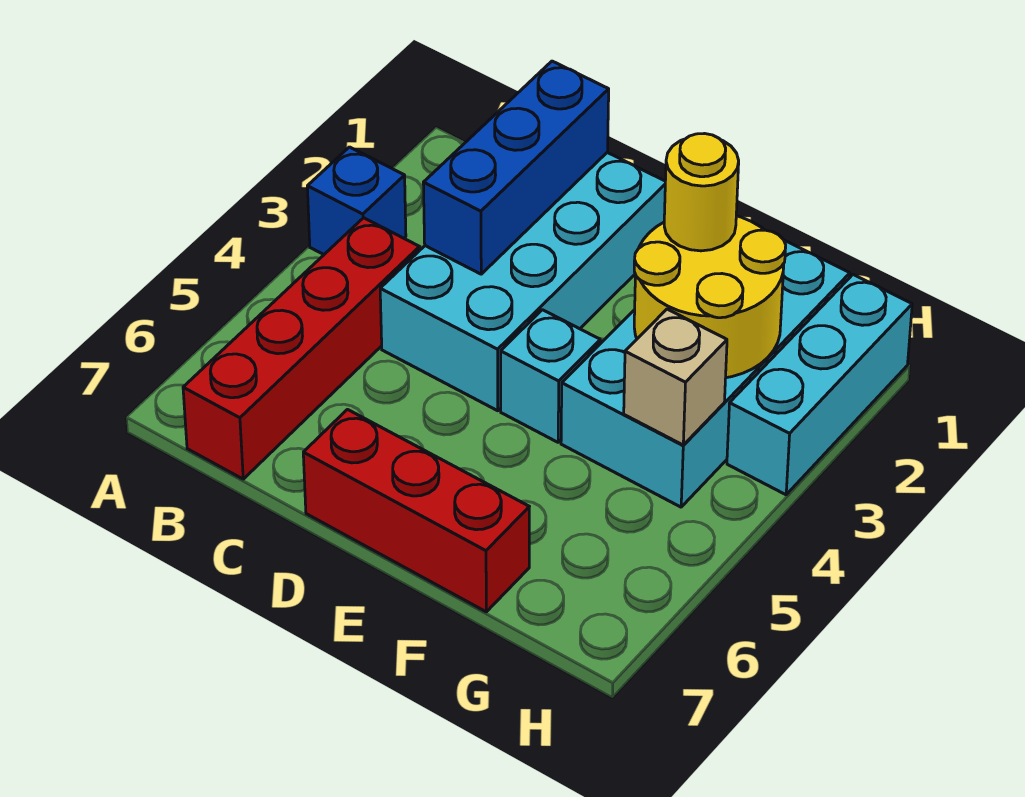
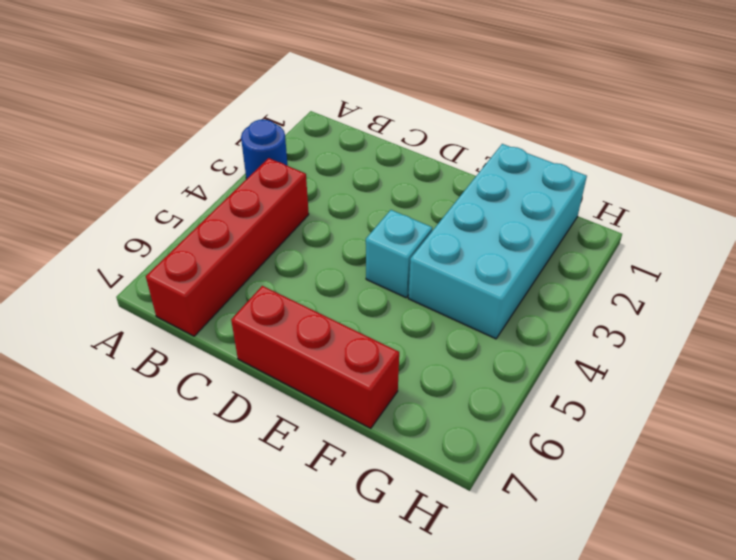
blue round brick A3 level 1 -> blue brick A3 level 1
none -> cyan brick C1:D4 level 1
none -> cyan brick H1:H3 level 1

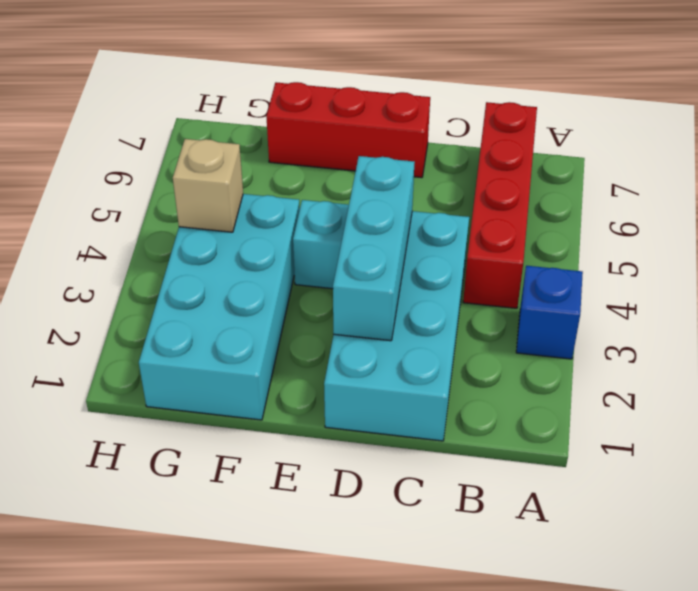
cyan brick D2:D4 level 2 -> cyan brick H1:H3 level 1
none -> blue brick C1:C3 level 2
none -> yellow round brick F2:G3 level 2

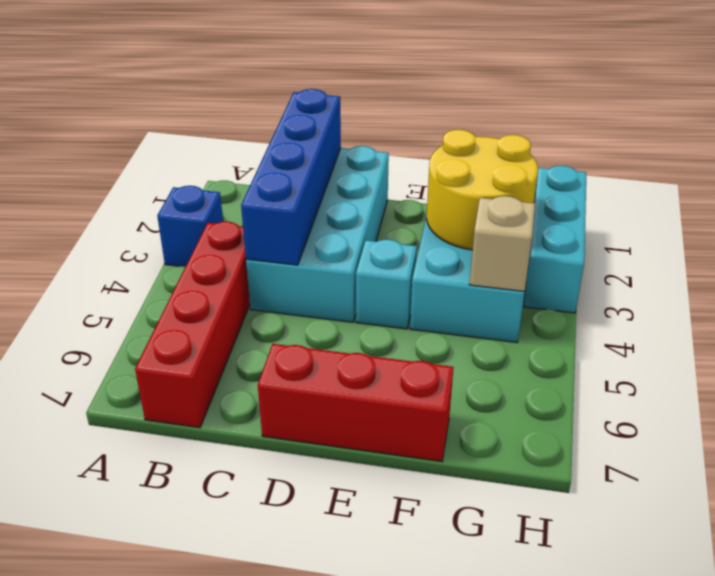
blue brick C1:C4 level 2 -> blue brick C1:C3 level 2
none -> yellow round brick F2 level 3

